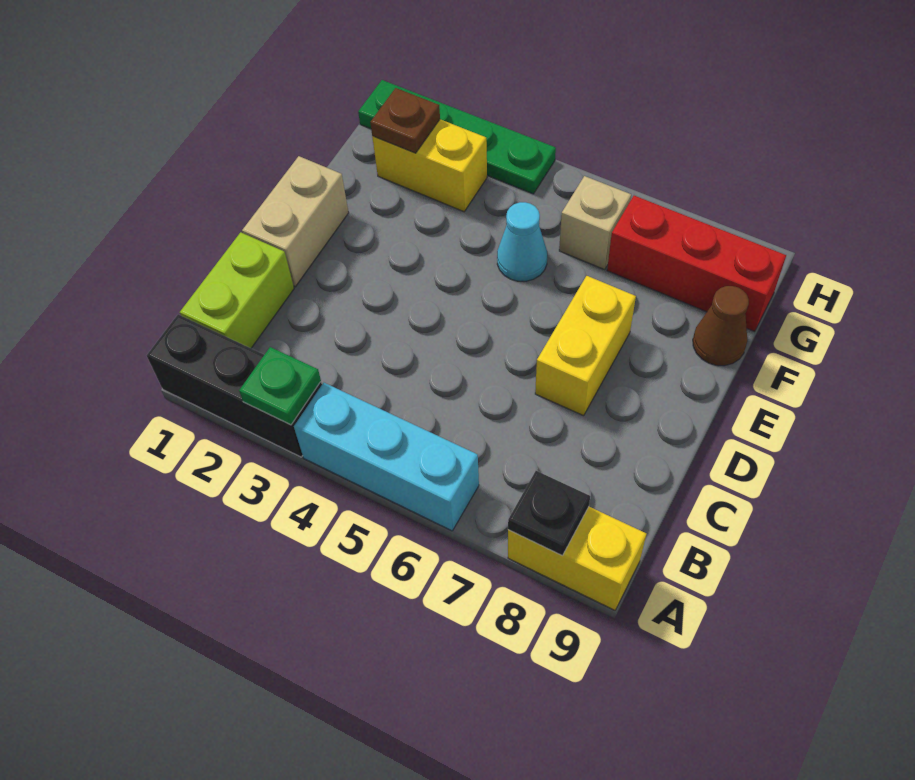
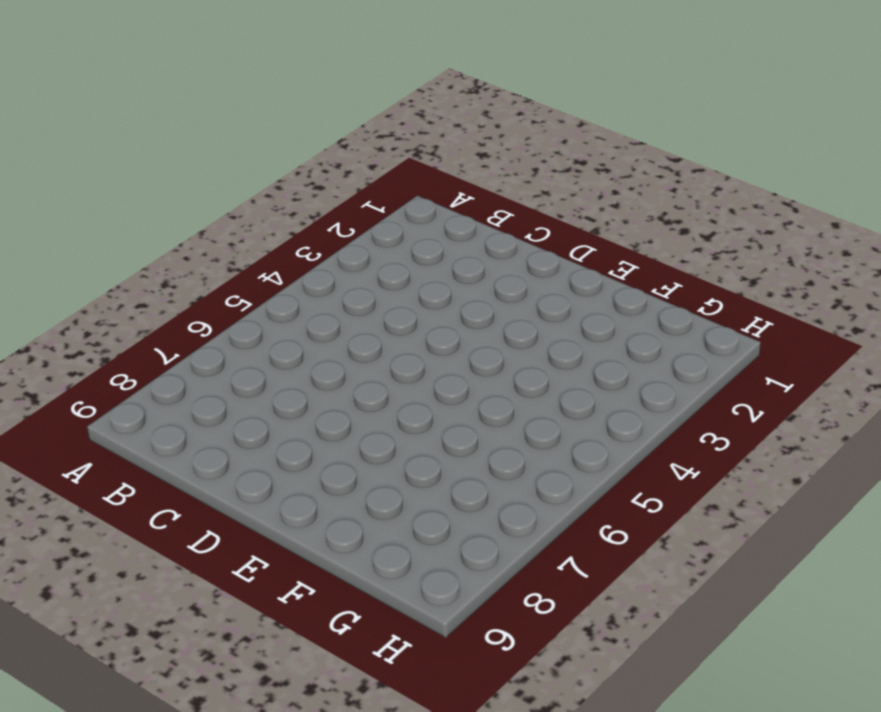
none -> black brick A1:A3 level 1
none -> cyan brick A4:A6 level 1
none -> yellow brick A8:A9 level 1

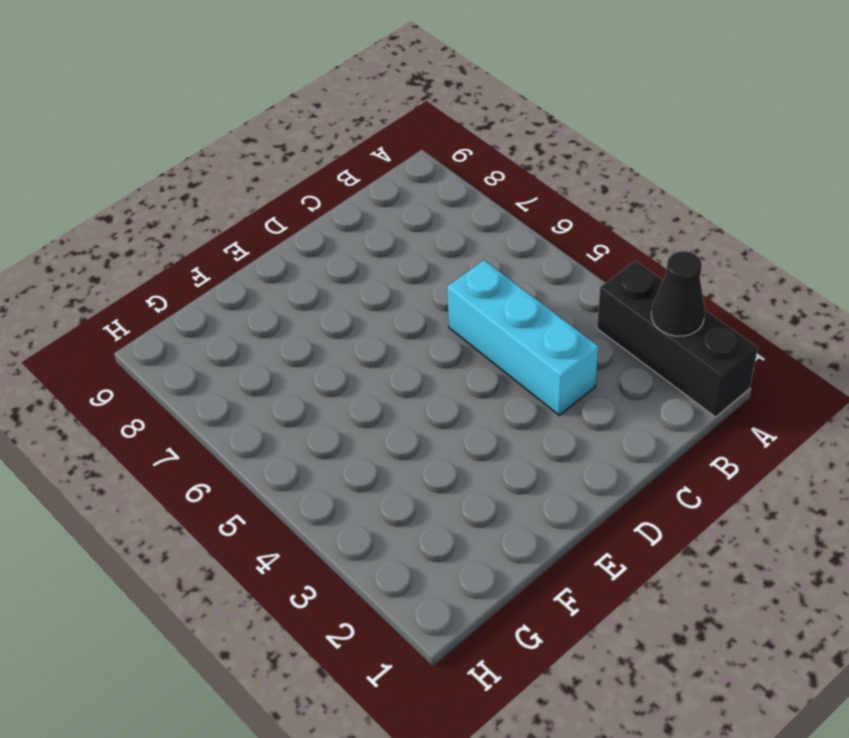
black cone A2 level 2 -> none
cyan brick C3:C5 level 1 -> cyan brick A4:A6 level 1
none -> yellow brick A8:A9 level 1
none -> lime brick B1:C1 level 1
none -> tan brick D1:E1 level 1

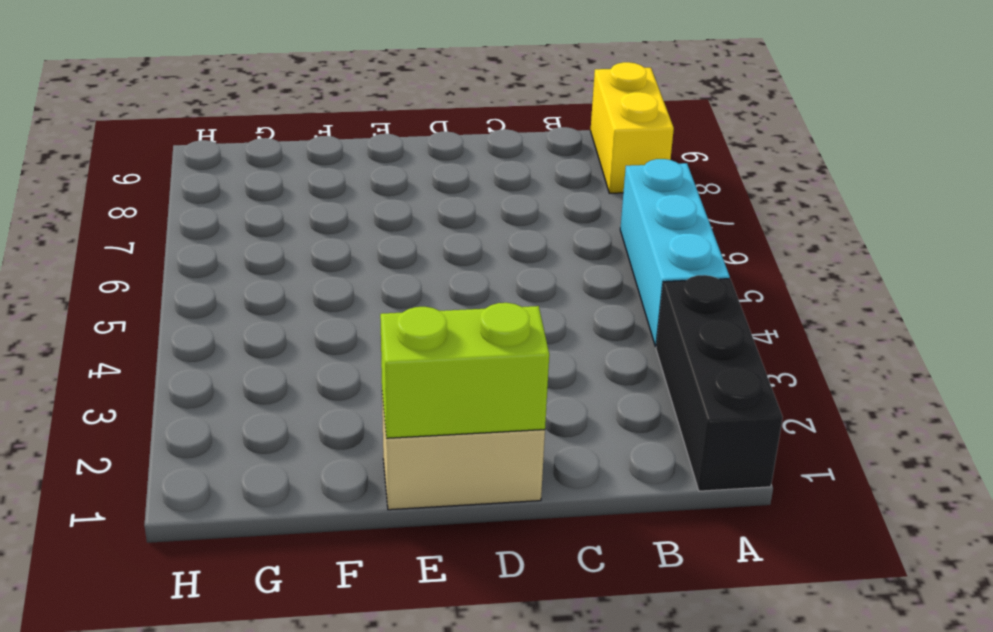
lime brick D1:E1 level 2 -> lime brick B1:C1 level 1
none -> yellow brick D7:E7 level 1
none -> cyan cone F5 level 1
none -> brown cone F9 level 1

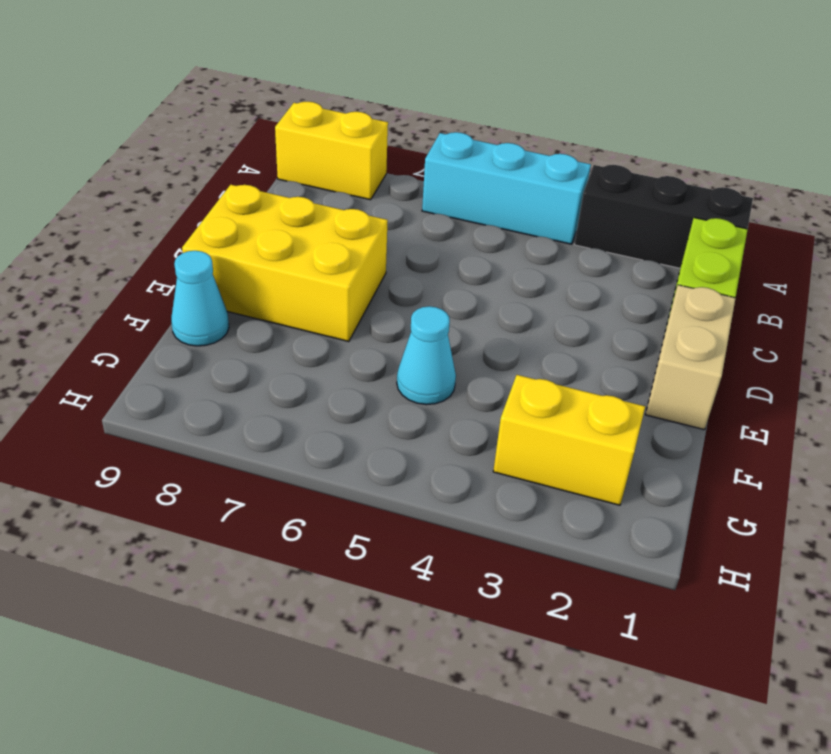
yellow brick D7:E9 level 1 -> yellow brick D7:E7 level 1
cyan cone F9 level 1 -> brown cone F9 level 1
none -> tan brick G6 level 1
none -> red brick G7:G9 level 1
none -> green plate H1:H4 level 1

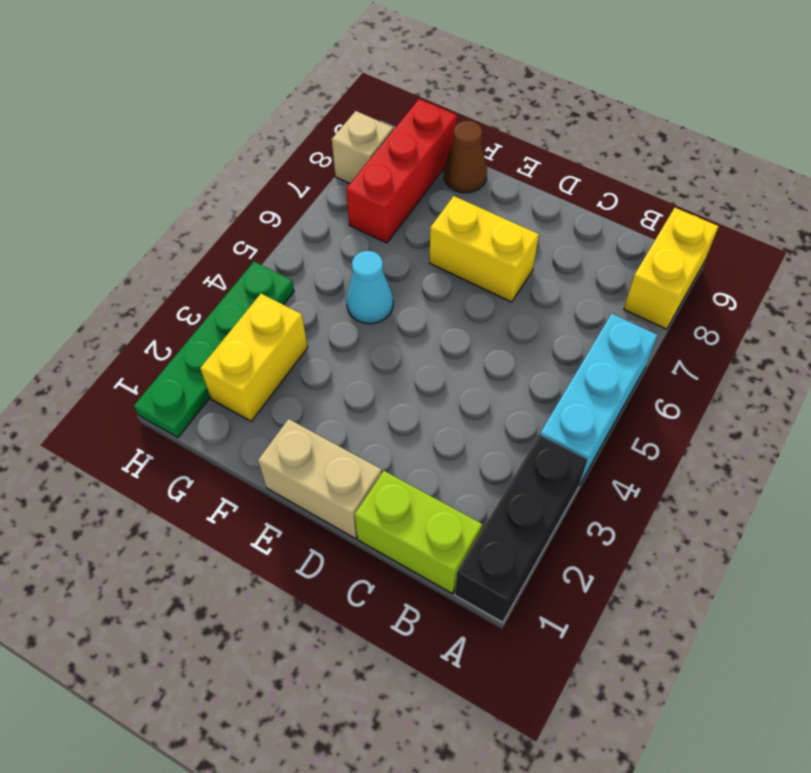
tan brick H8 level 1 -> tan brick G6 level 1
none -> green plate A3 level 2
none -> black plate A8 level 2
none -> brown plate G2 level 2

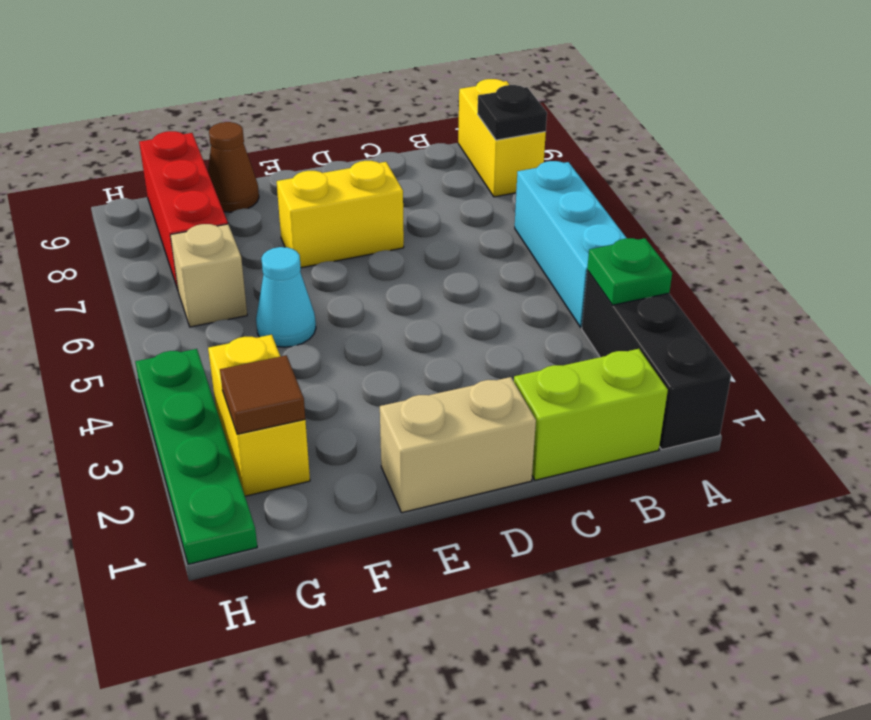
brown tile G2 level 2 -> brown plate G2 level 2

